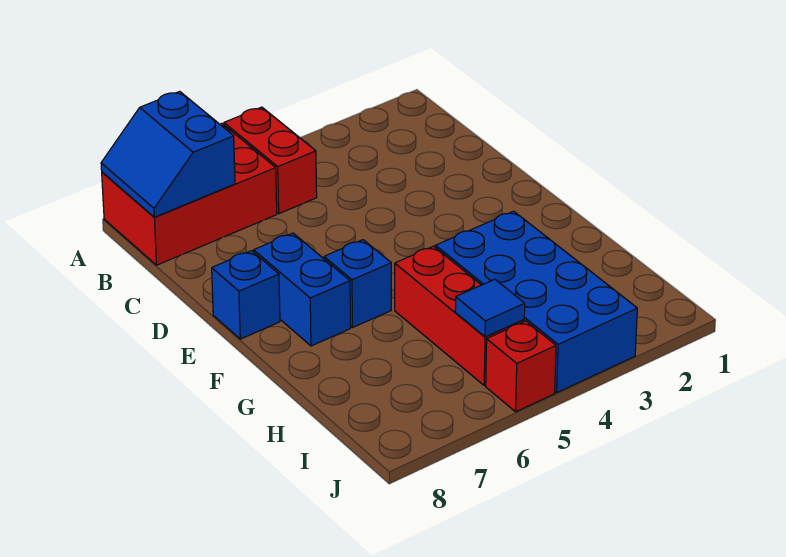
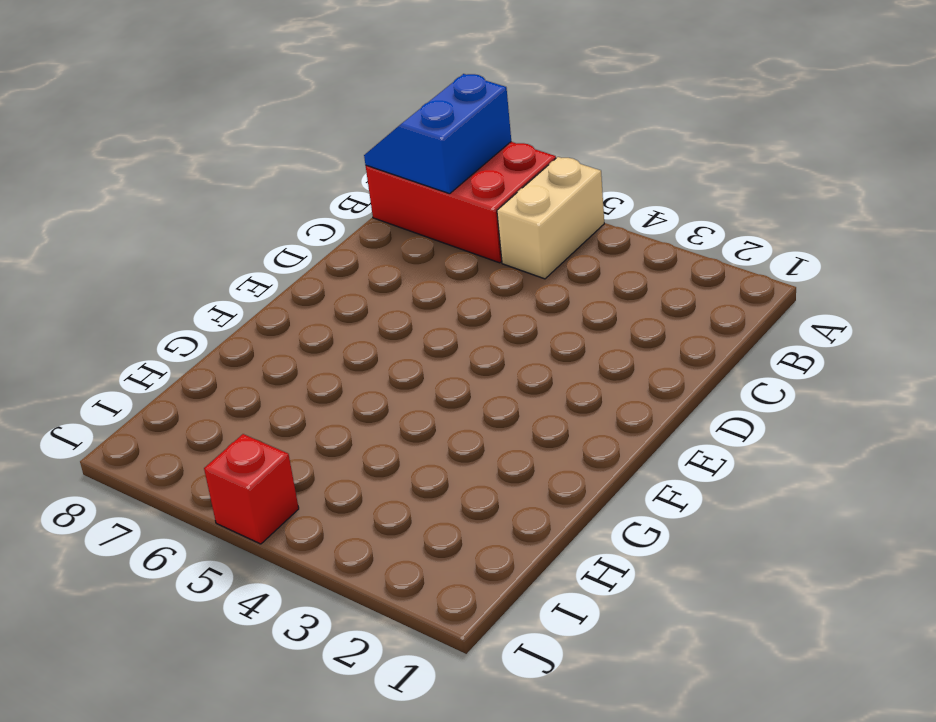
tan brick A5:B5 level 1 -> red brick A5:B5 level 1
none -> blue brick E7:F7 level 1
none -> blue brick E8 level 1

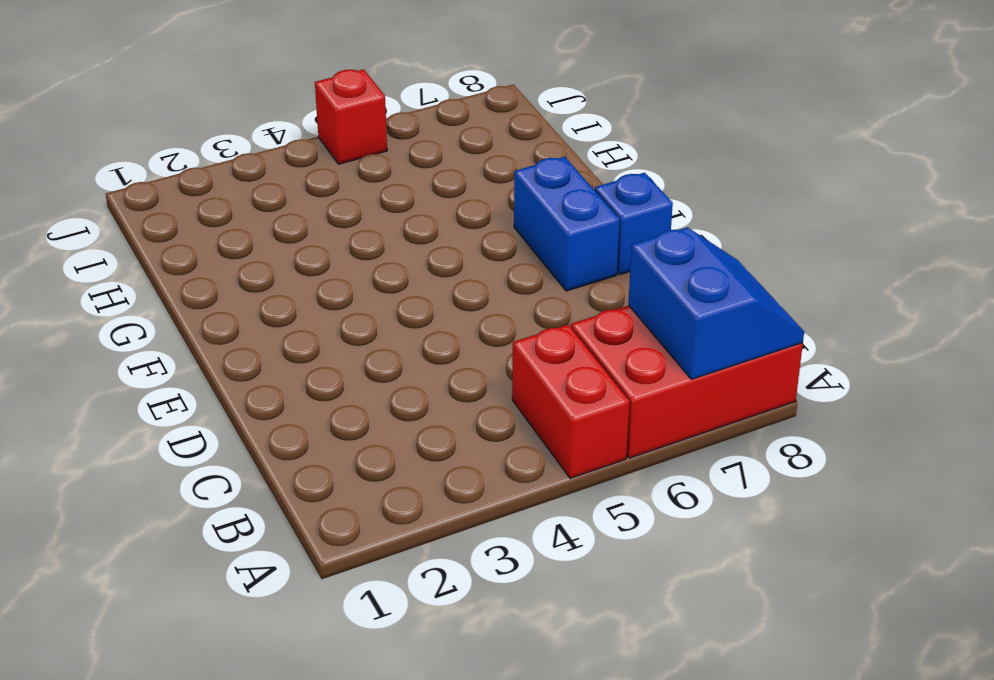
none -> blue brick F6 level 1
none -> blue brick G3:J4 level 1

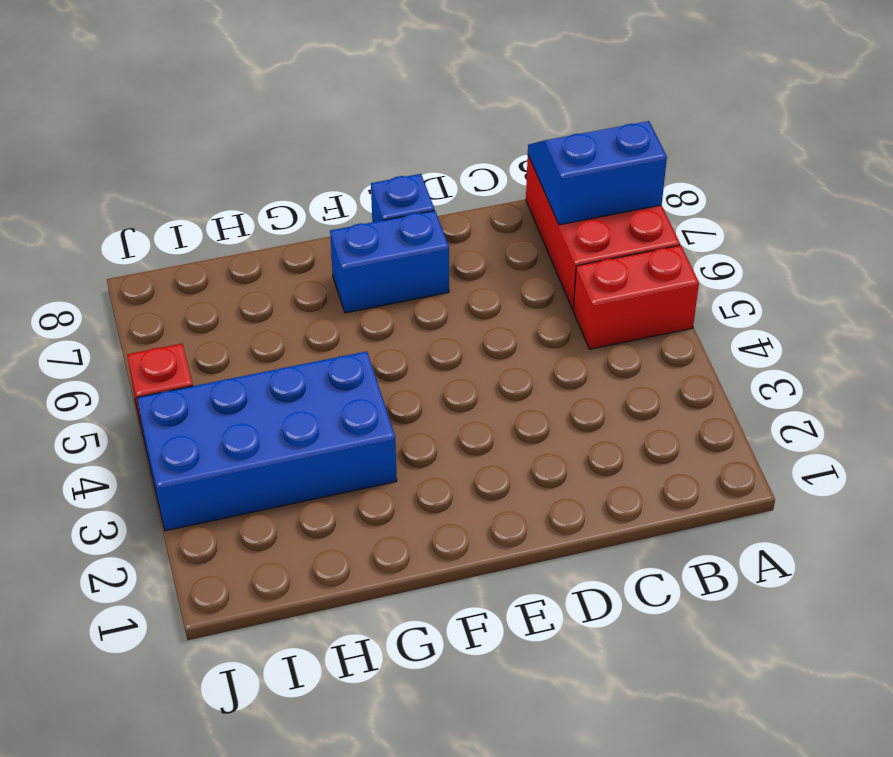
none -> blue brick F6 level 1
none -> red brick G5:I5 level 1

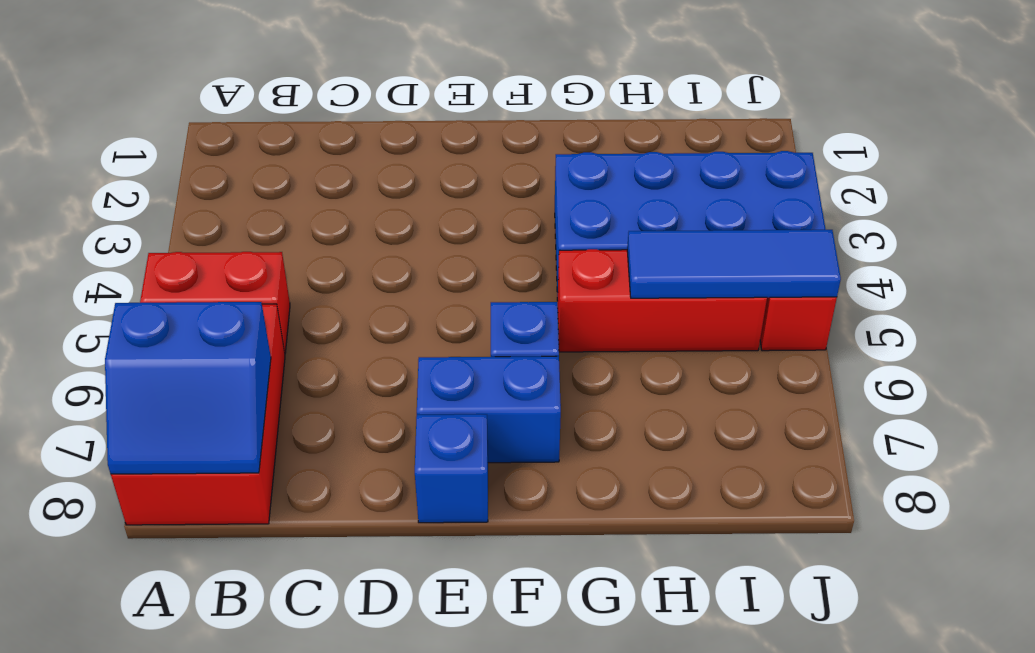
blue tile H5:J5 level 2 -> blue tile I5 level 2

